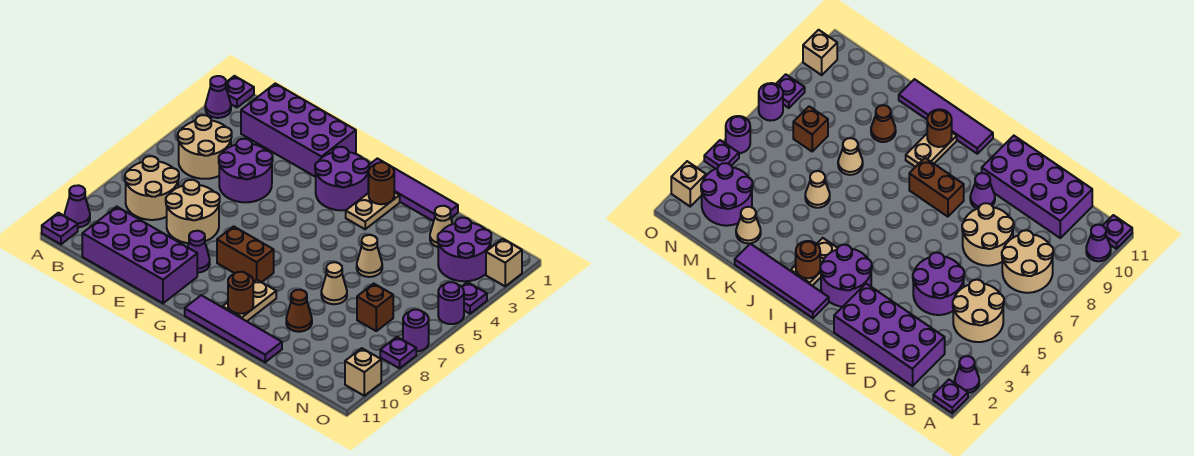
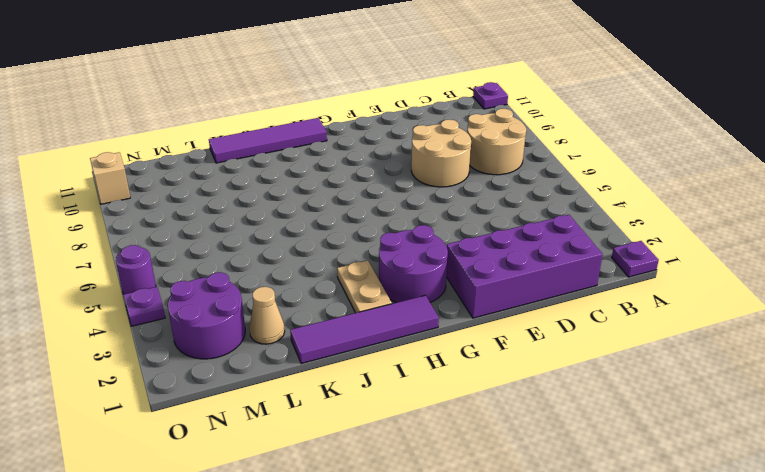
none -> purple cone A2 level 1
none -> purple cone A10 level 1
none -> tan round brick B4:C5 level 1
none -> purple brick C10:F11 level 1

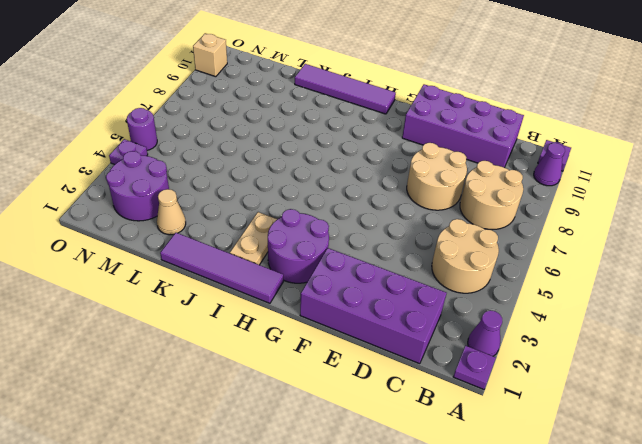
none -> purple round brick D4:E5 level 1
none -> purple cone F9 level 1
none -> brown brick G8:H8 level 1
none -> tan plate I9:I10 level 1

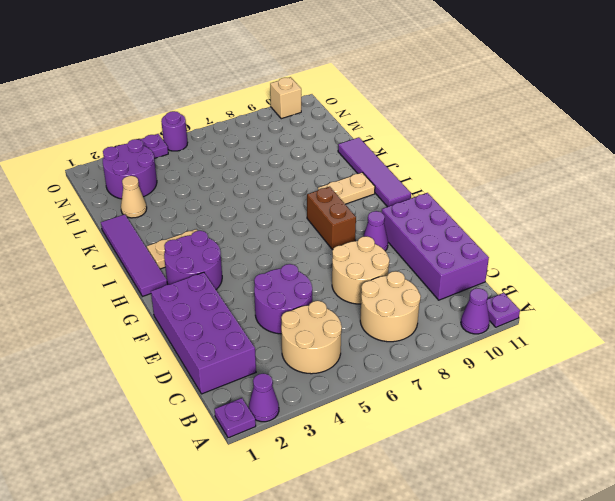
none -> tan cone K5 level 1
none -> tan cone K7 level 1
none -> brown cone K9 level 1
none -> brown brick M7 level 1

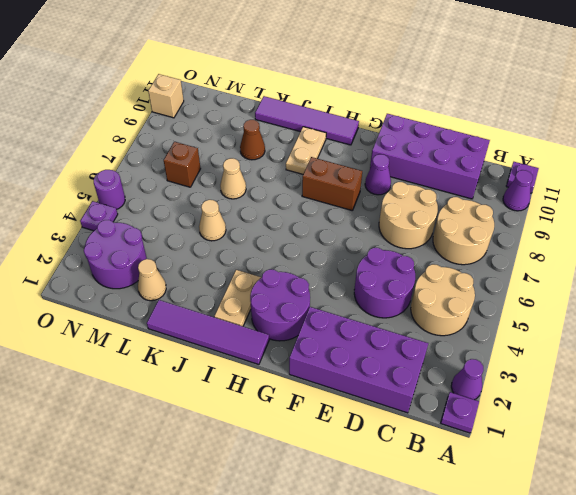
none -> tan brick O2 level 1
none -> purple round brick O7 level 1
none -> purple plate O8 level 1
none -> brown round brick I2 level 2

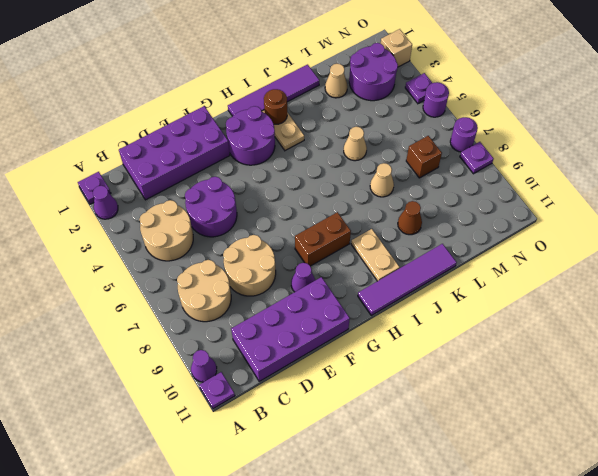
none -> tan brick O10 level 1
none -> brown round brick I10 level 2

